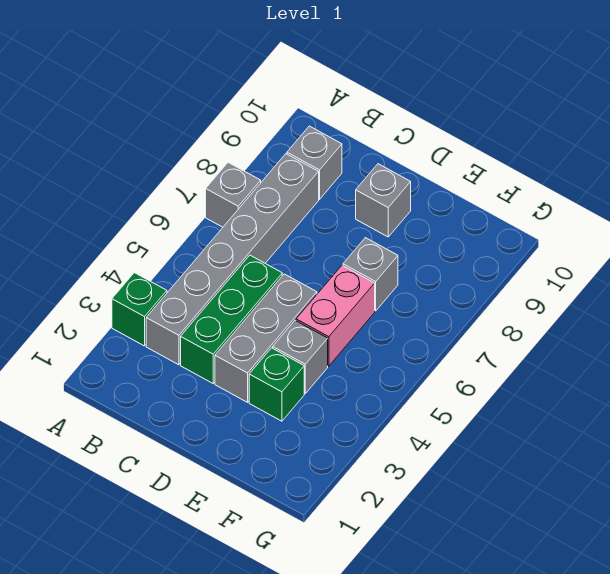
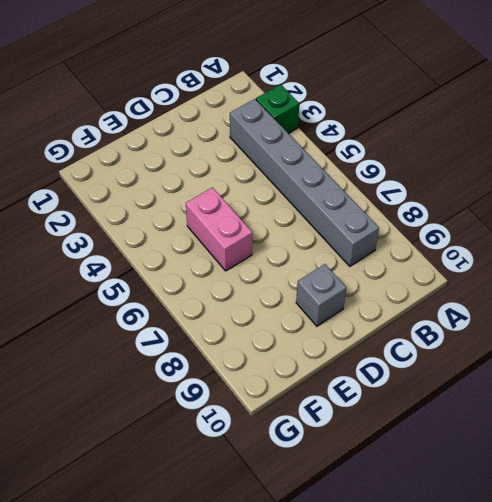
none -> grey brick A7 level 1
none -> grey brick B9 level 1

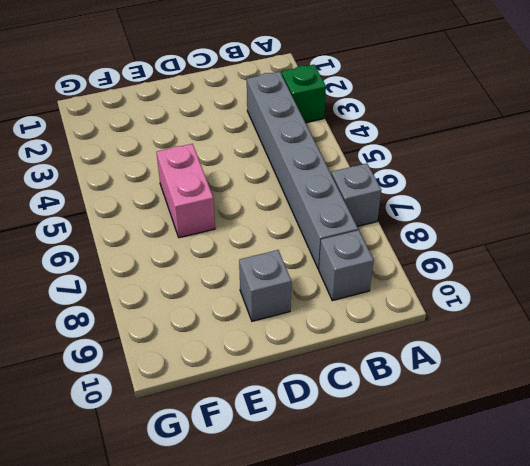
none -> green brick C3:C5 level 1
none -> grey brick D3:D5 level 1

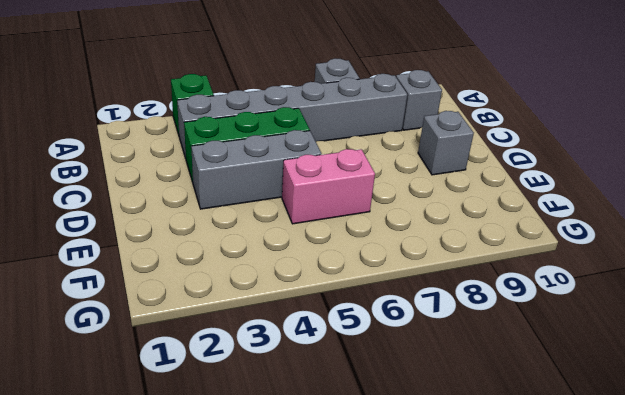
none -> green brick E3 level 1
none -> grey brick E4 level 1

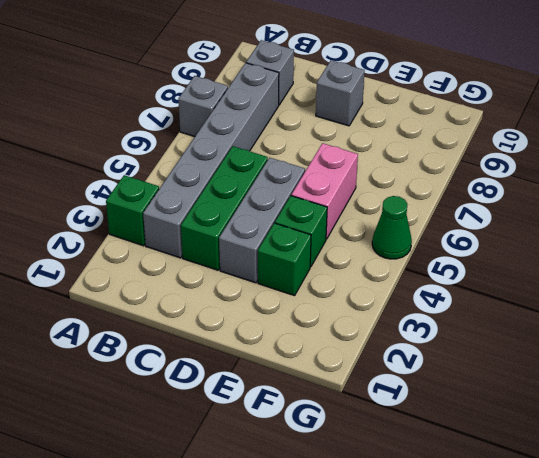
green brick E4 level 1 -> grey brick E4 level 1
green cone G5 level 1 -> none
none -> grey brick E7 level 1

